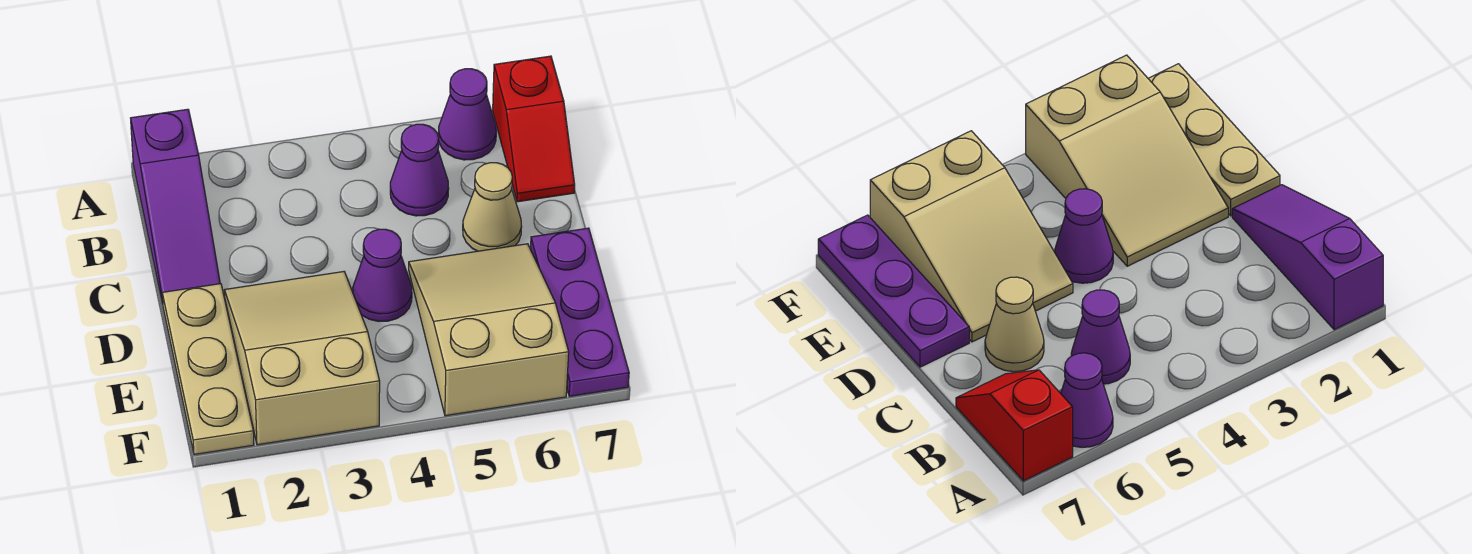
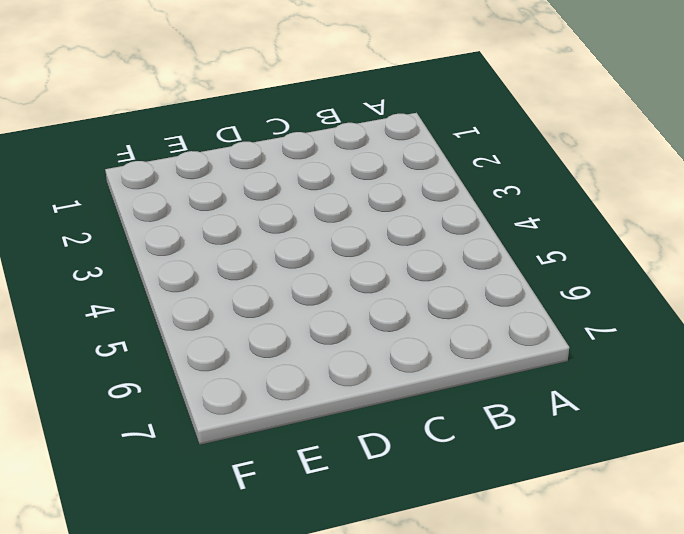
none -> purple slope A1:C1 level 1 top A
none -> purple cone A6 level 1

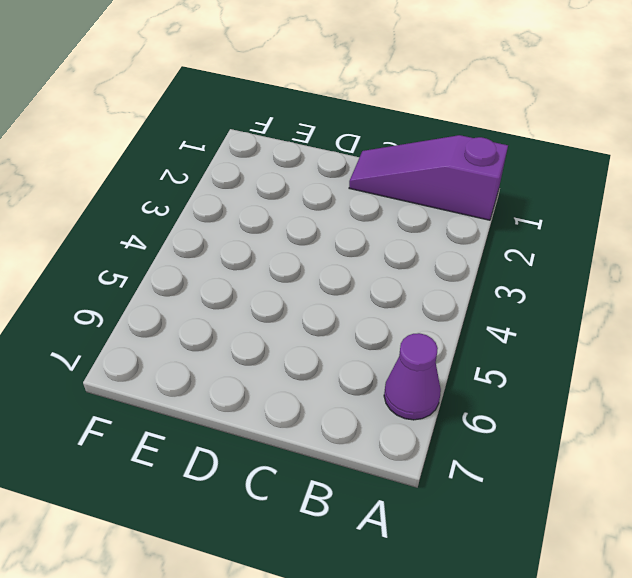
none -> red slope A7:B7 level 1 top A
none -> purple cone B5 level 1

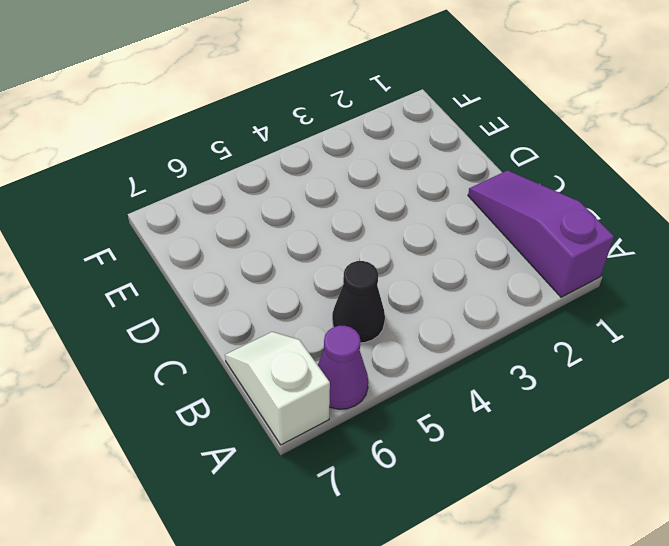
white slope A7:B7 level 1 top A -> red slope A7:B7 level 1 top A
black cone B5 level 1 -> purple cone B5 level 1
none -> tan cone C6 level 1
none -> tan plate D1:F1 level 1

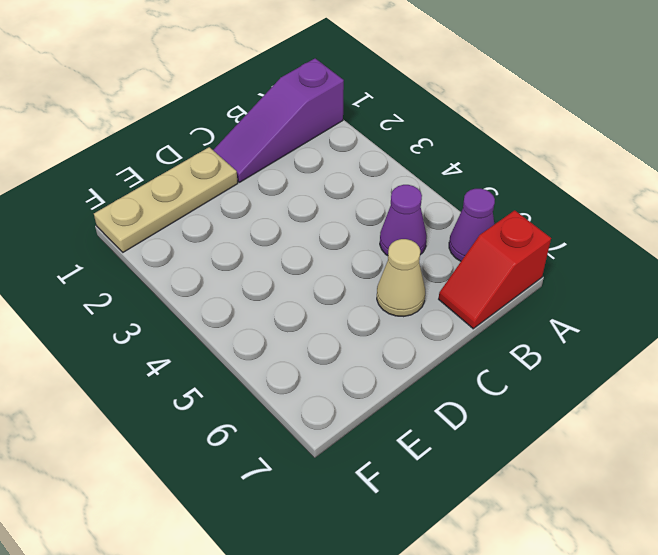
none -> tan slope D2:F3 level 1 top F
none -> purple cone D4 level 1

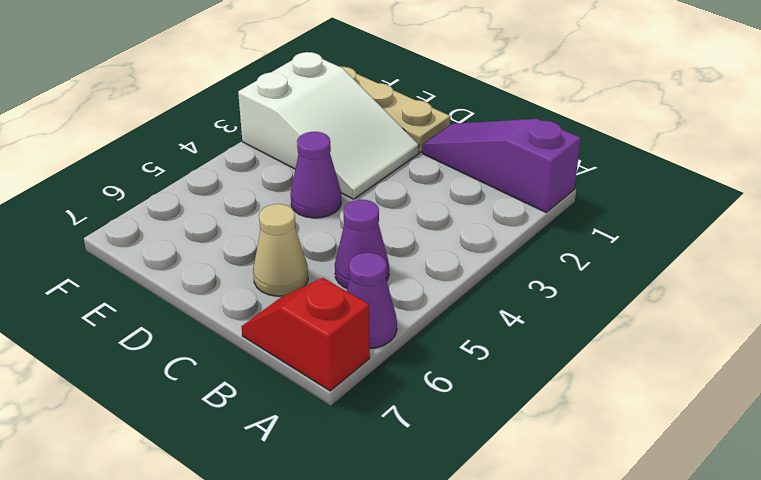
white slope D2:F3 level 1 top F -> tan slope D2:F3 level 1 top F
none -> tan slope D5:F6 level 1 top F
none -> purple plate D7:F7 level 1

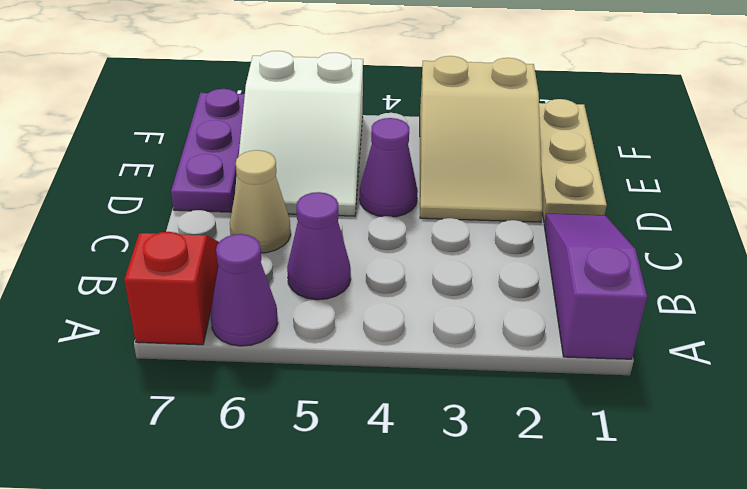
white slope D5:F6 level 1 top F -> tan slope D5:F6 level 1 top F

